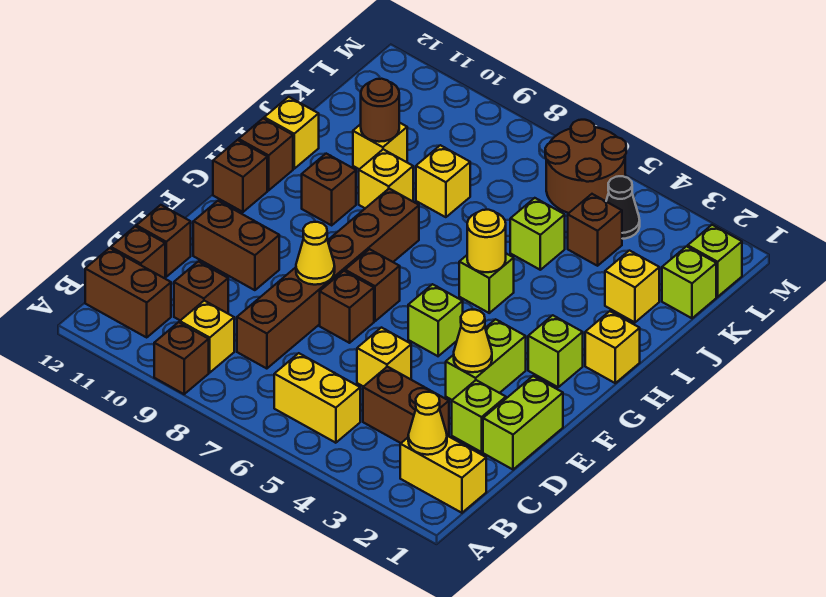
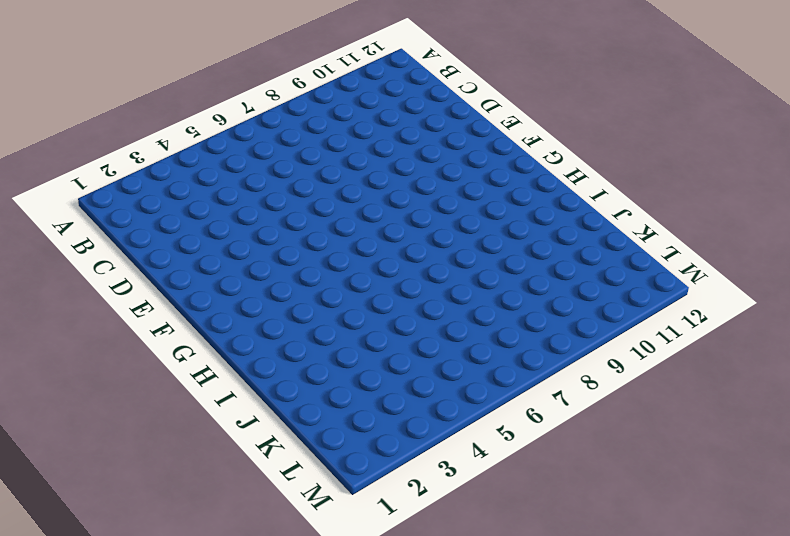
none -> brown brick A9 level 1
none -> yellow brick B1:B2 level 1
none -> yellow brick B5:B6 level 1
none -> yellow brick B9 level 1

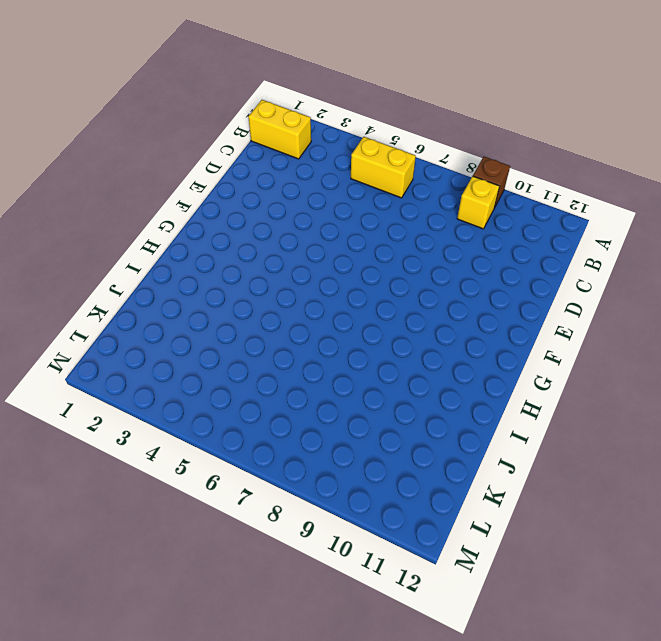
none -> brown brick B11:B12 level 1
none -> brown brick C3:C4 level 1
none -> brown brick C8:H8 level 1
none -> brown brick C10 level 1

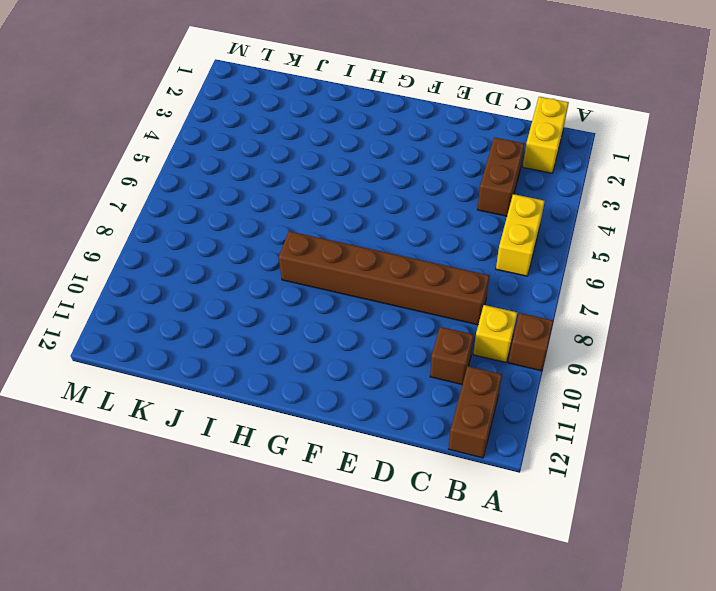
none -> brown brick C12 level 1
none -> lime brick D1:E1 level 1
none -> lime brick D2 level 1
none -> yellow brick D5 level 1

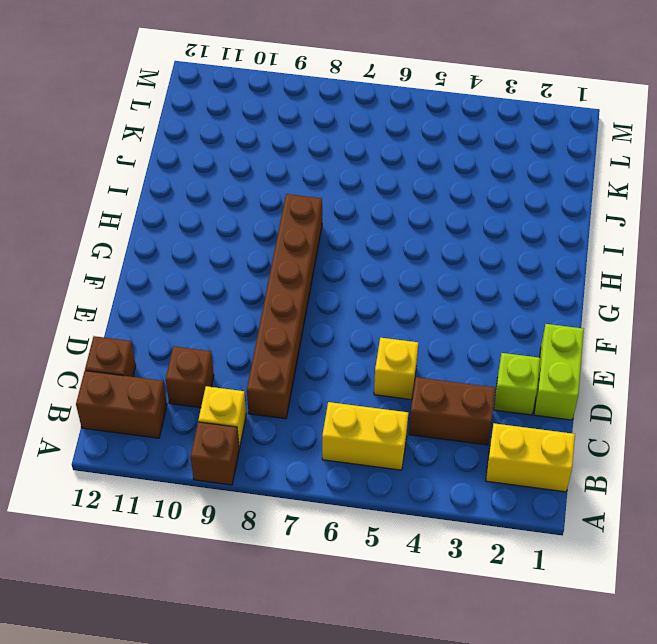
none -> brown brick D12 level 1
none -> lime brick E3:F3 level 1
none -> brown brick E7 level 1
none -> brown brick E10:E11 level 1

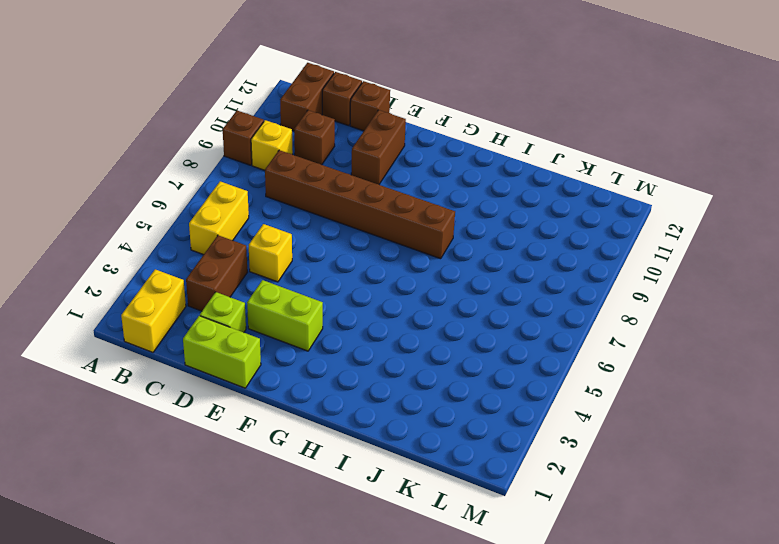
none -> brown brick E7 level 1
none -> lime brick F5 level 1
none -> brown brick F7 level 1
none -> lime brick G2 level 1

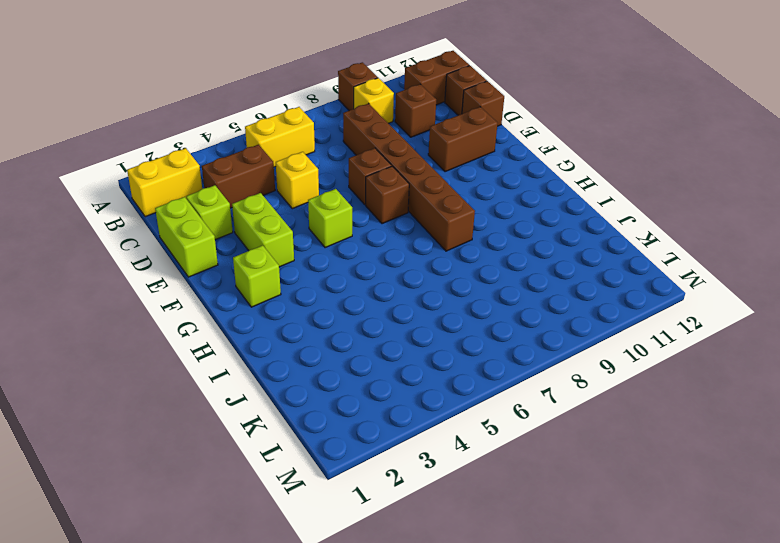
none -> brown brick G12 level 1
none -> yellow brick H1 level 1
none -> lime brick H5 level 1
none -> brown brick H10 level 1

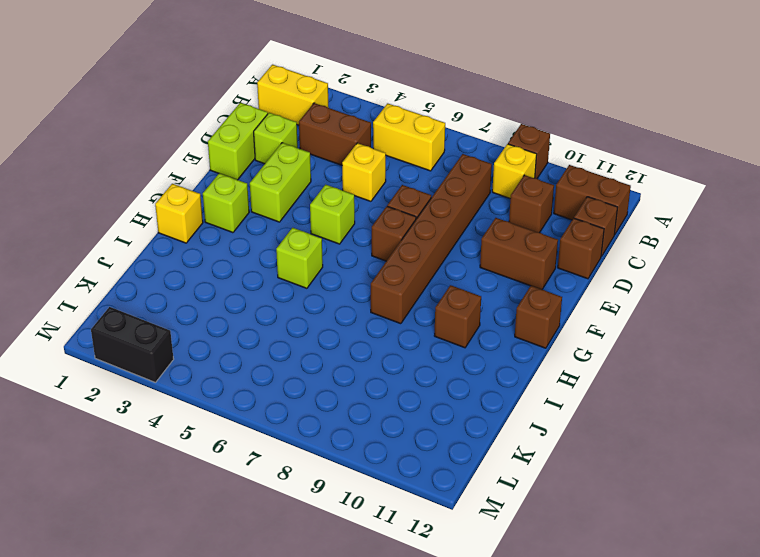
black brick M2:M3 level 1 -> none
none -> brown brick H12 level 1
none -> yellow brick I9 level 1
none -> yellow brick I12 level 1
none -> yellow brick J2 level 1

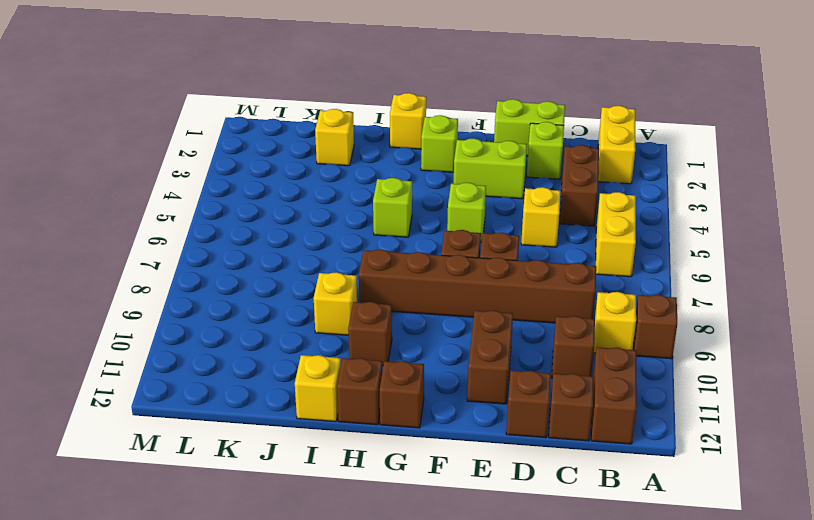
none -> lime brick J5 level 1
none -> yellow brick J8 level 1
none -> yellow brick J10 level 1
none -> lime brick K1 level 1

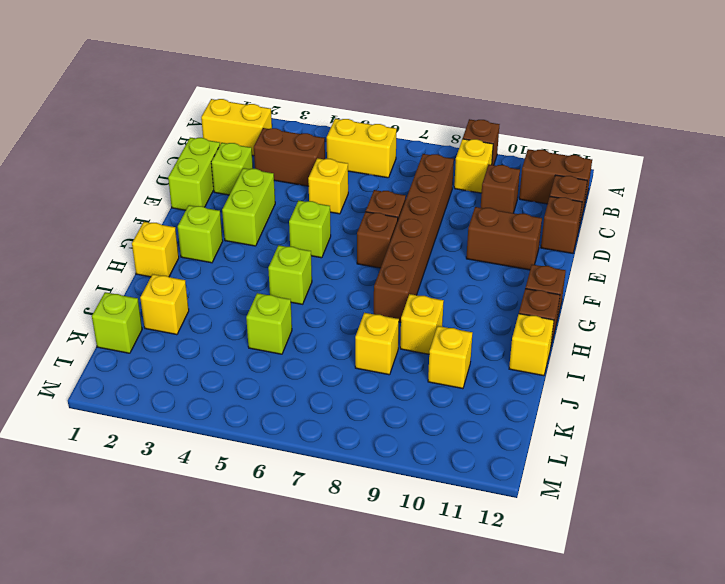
none -> brown brick H10 level 1
none -> brown brick K4 level 1
none -> lime brick L1 level 1
none -> black cone L4 level 1

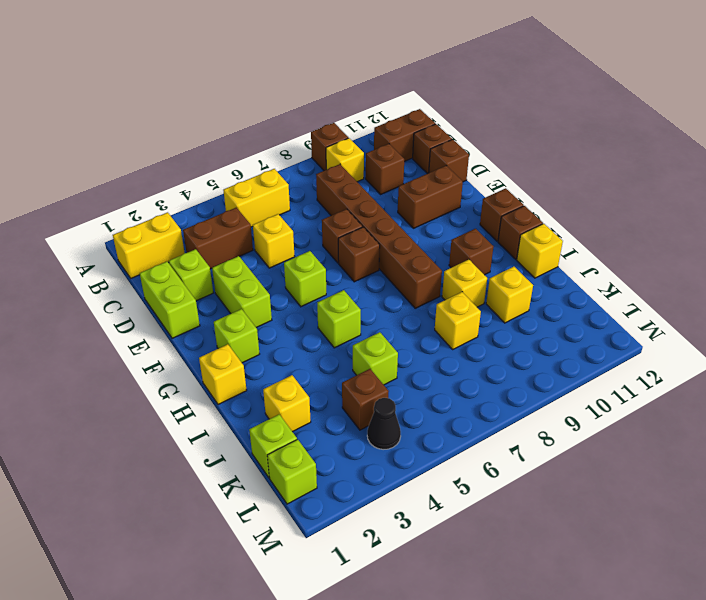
none -> brown round brick L5:M6 level 1
none -> yellow cone B2 level 2
none -> yellow cone E3 level 2
none -> yellow cone E8 level 2

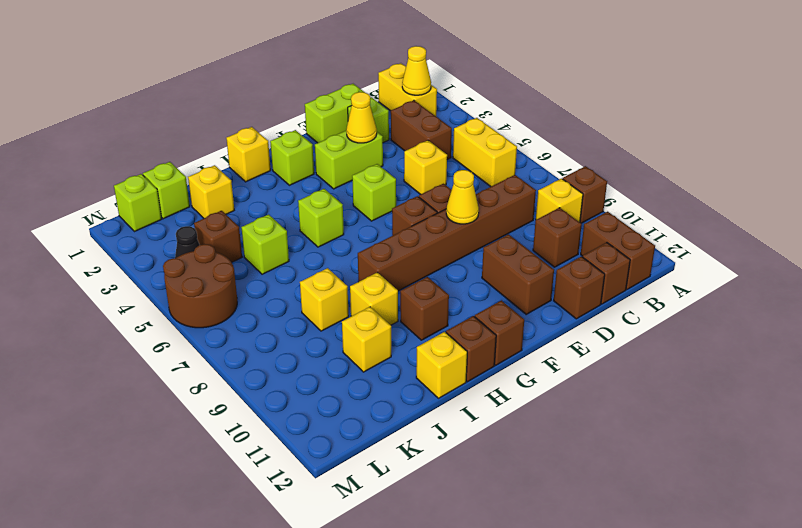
none -> yellow round brick H5 level 2
none -> brown round brick J10 level 2

